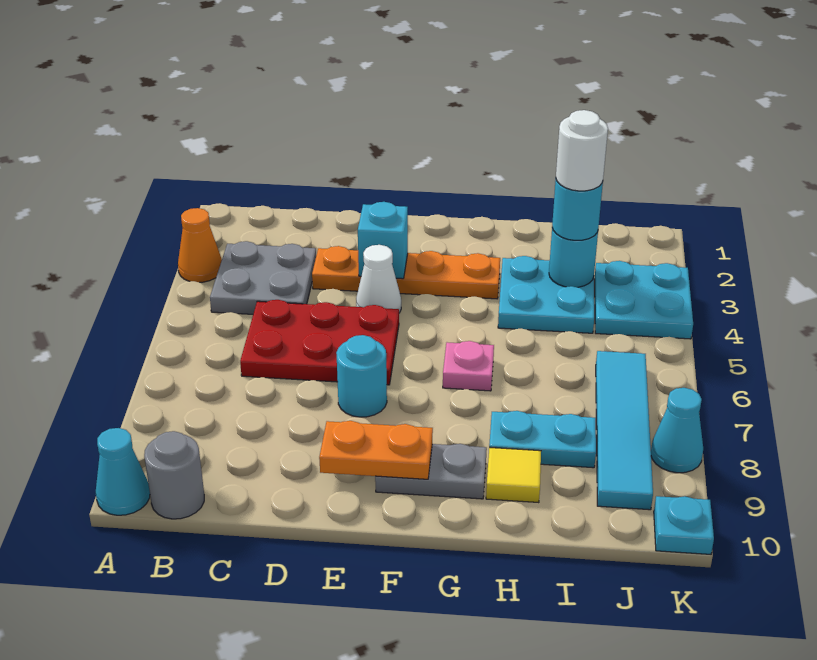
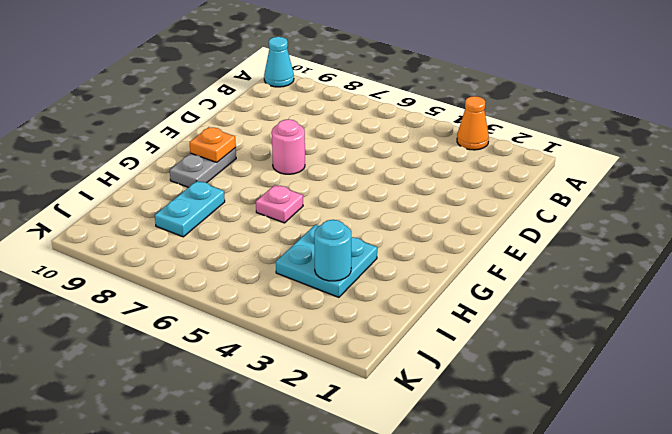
pink round brick E7 level 1 -> cyan round brick E7 level 1
orange plate F9 level 2 -> orange plate E9:F9 level 2
none -> grey plate B3:C4 level 1
none -> grey round brick B10 level 1
none -> red plate C5:E6 level 1

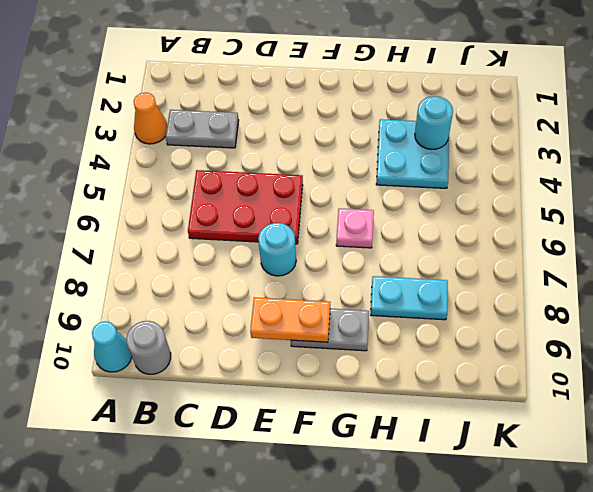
grey plate B3:C3 level 1 -> grey plate B3:C4 level 1
none -> orange plate D3:G3 level 1
none -> white cone E4 level 1
none -> yellow tile H9 level 1

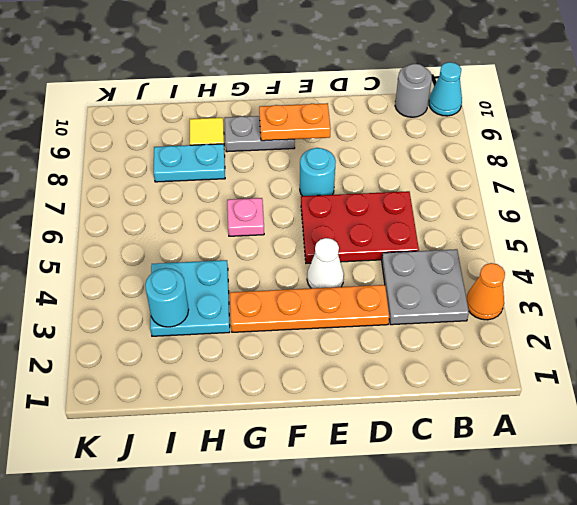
none -> cyan plate J3:K4 level 1
none -> cyan tile J6:J9 level 1
none -> cyan cone K8 level 1

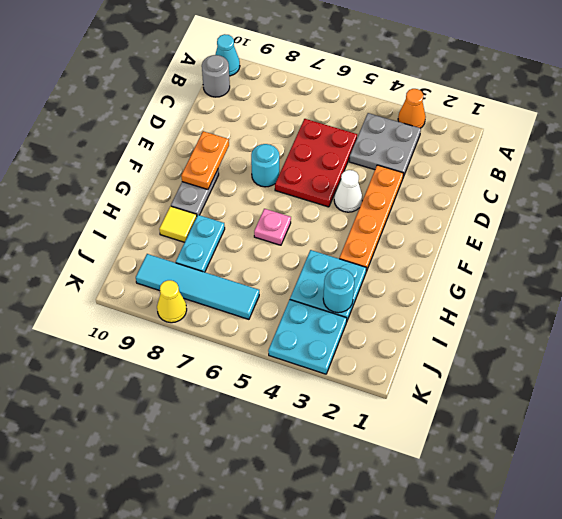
yellow cone K8 level 1 -> cyan cone K8 level 1
none -> cyan plate K10 level 1
none -> cyan brick E3 level 2
none -> cyan round brick I3 level 3

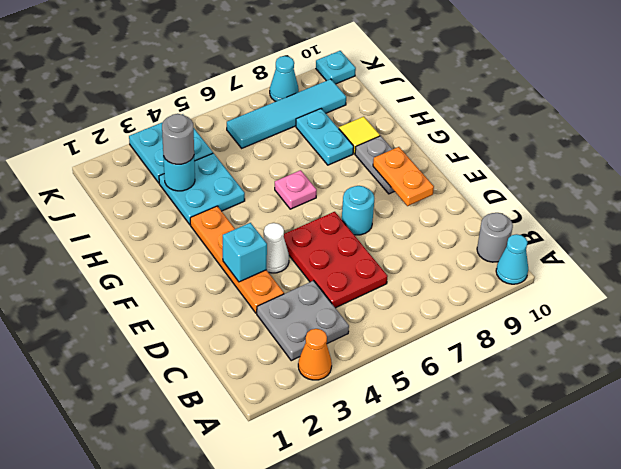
grey round brick I3 level 3 -> cyan round brick I3 level 3
none -> white round brick I3 level 4

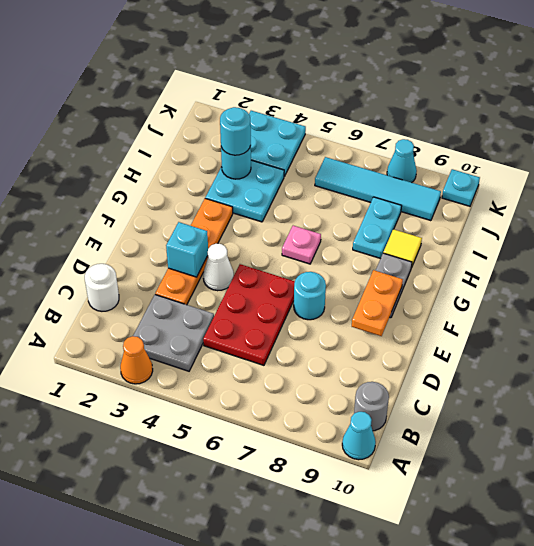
white round brick C1 level 1 -> white round brick I3 level 4

